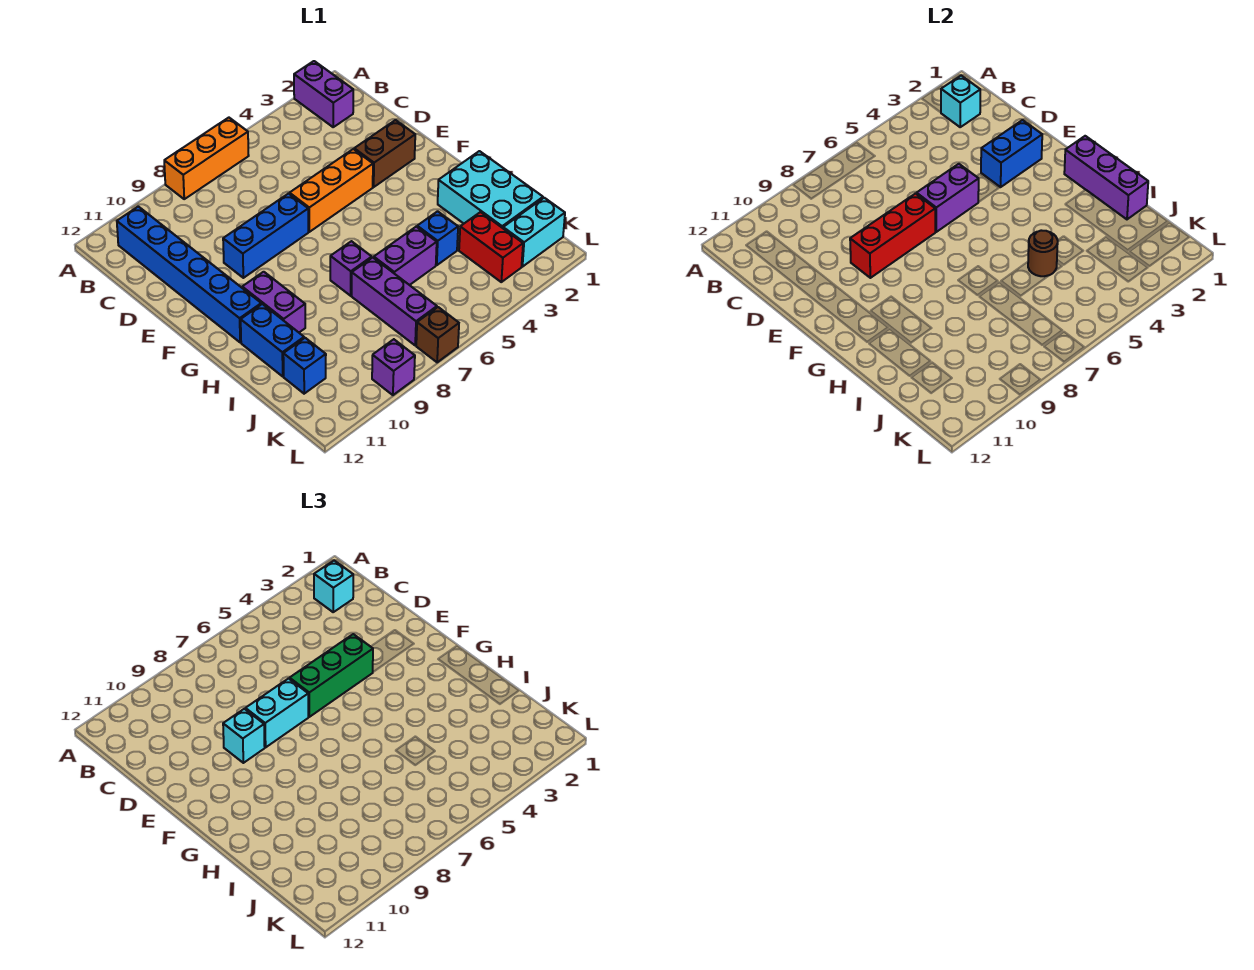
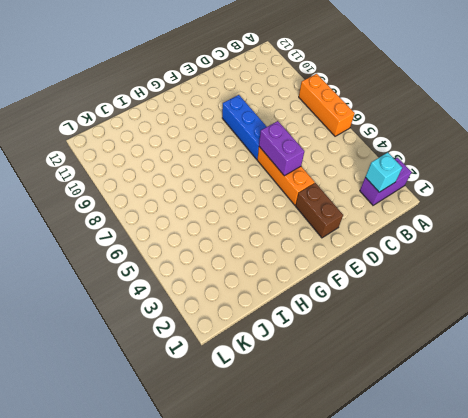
none -> blue brick B11:G11 level 1
none -> purple brick G10:H10 level 1
none -> cyan brick H1:J2 level 1

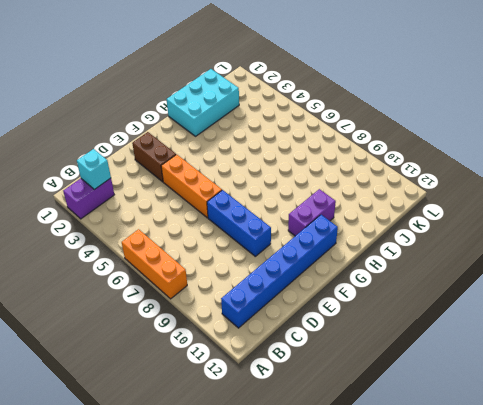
none -> purple brick H7 level 1
none -> blue brick H11:I11 level 1
none -> blue brick I4 level 1

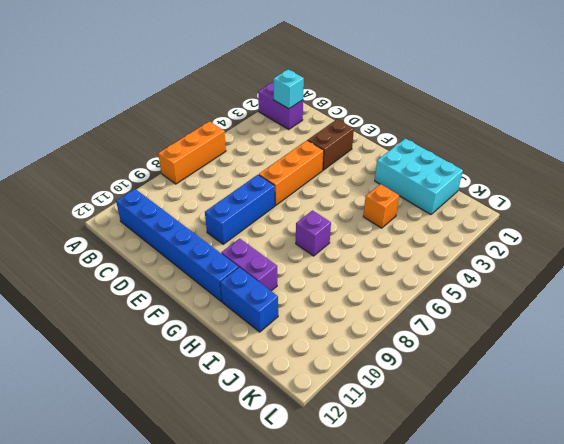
orange brick I4 level 1 -> blue brick I4 level 1
none -> purple brick I5:I6 level 1
none -> purple brick I7:K7 level 1
none -> red brick J3:K3 level 1

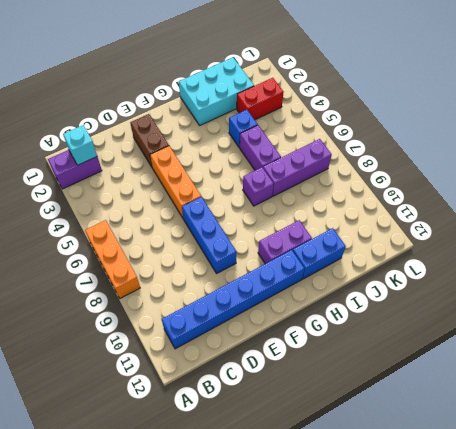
none -> blue brick J11 level 1
none -> cyan brick K1:K2 level 1
none -> brown brick L7 level 1

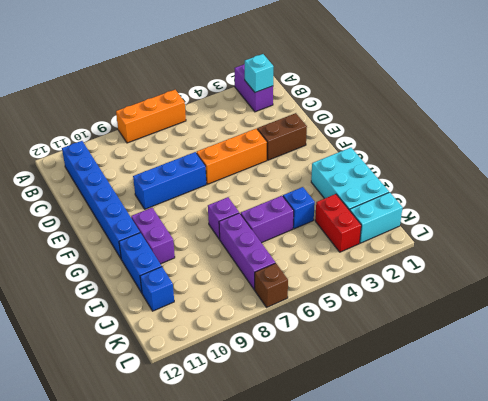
none -> purple brick L9 level 1
none -> blue brick E2:E3 level 2
none -> purple brick E5:E6 level 2

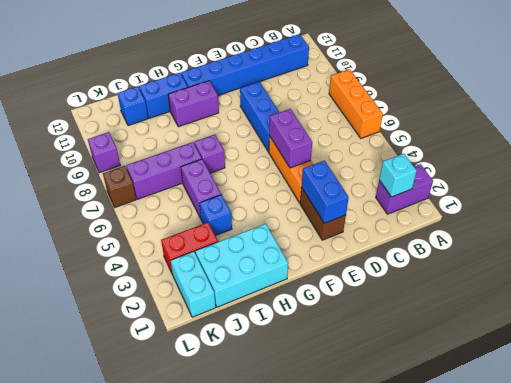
none -> red brick E7:E9 level 2
none -> purple brick G1:I1 level 2
none -> brown round brick I5 level 2

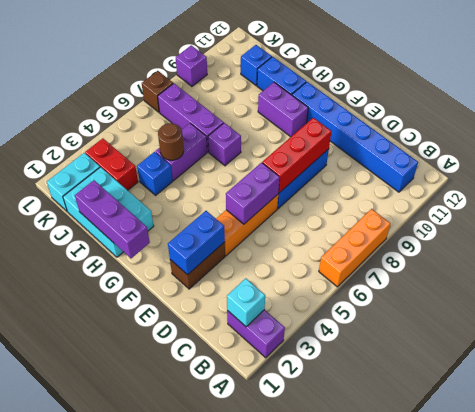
none -> cyan brick B2 level 3
none -> green brick E4:E6 level 3
none -> cyan brick E7:E8 level 3

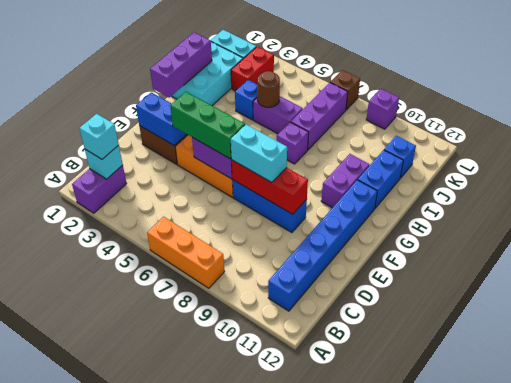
none -> cyan brick E9 level 3

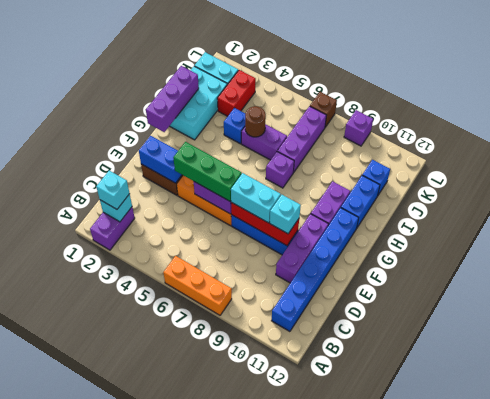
purple brick D10:F10 level 1 -> none

